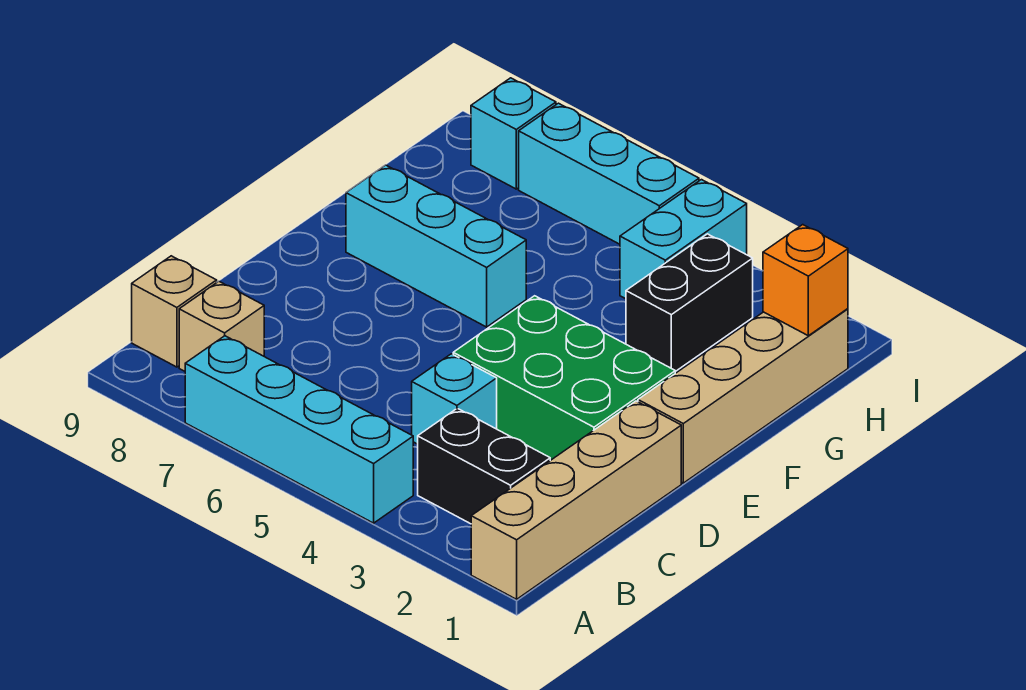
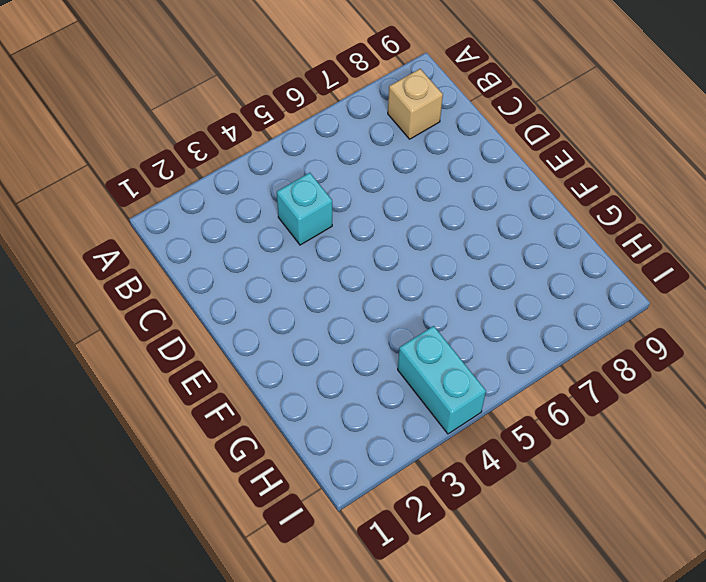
none -> tan brick A1:D1 level 1
none -> cyan brick A4:A7 level 1
none -> black brick B2:B3 level 1

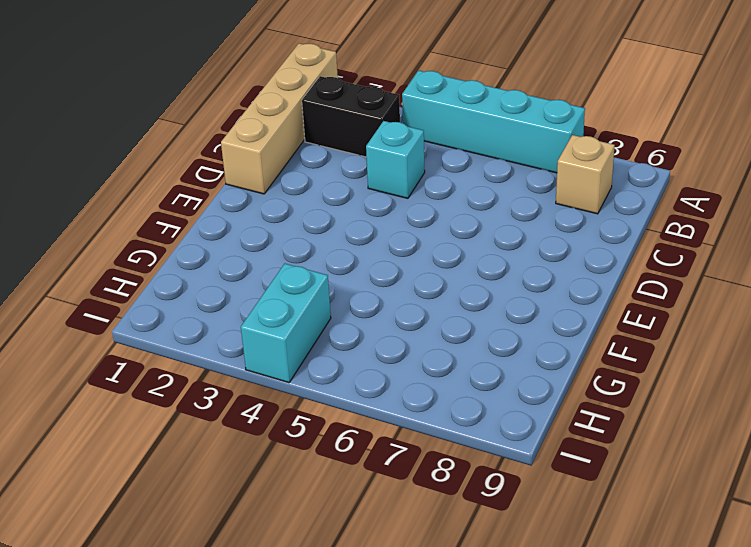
none -> tan brick B9 level 1
none -> green brick D2:E4 level 1
none -> tan brick E1:H1 level 1

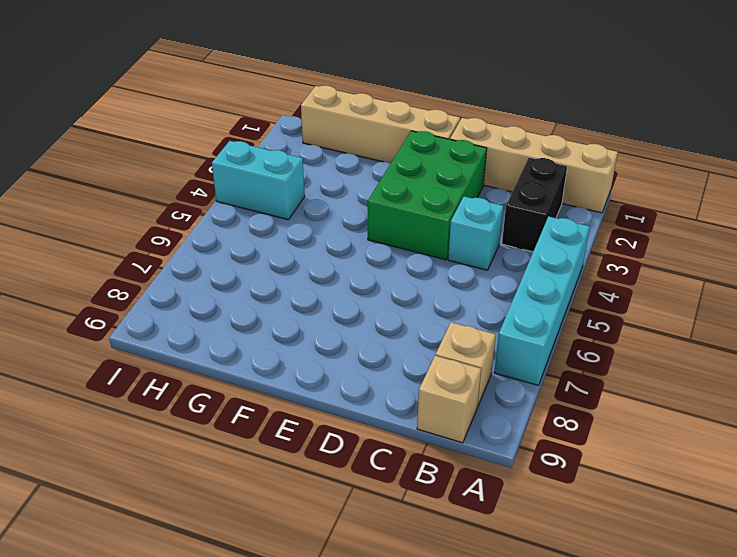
none -> cyan brick F6:F8 level 1
none -> black brick G3:H3 level 1
none -> cyan brick I5:I7 level 1

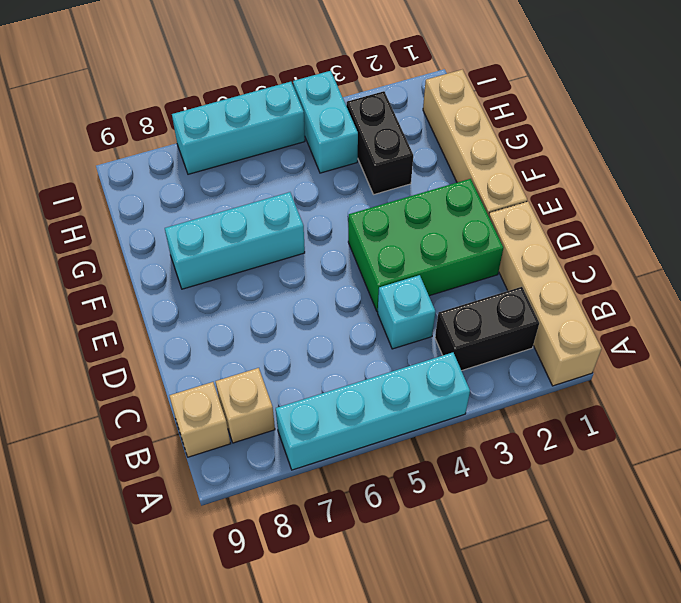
none -> cyan brick I8 level 1
none -> orange brick H1 level 2

